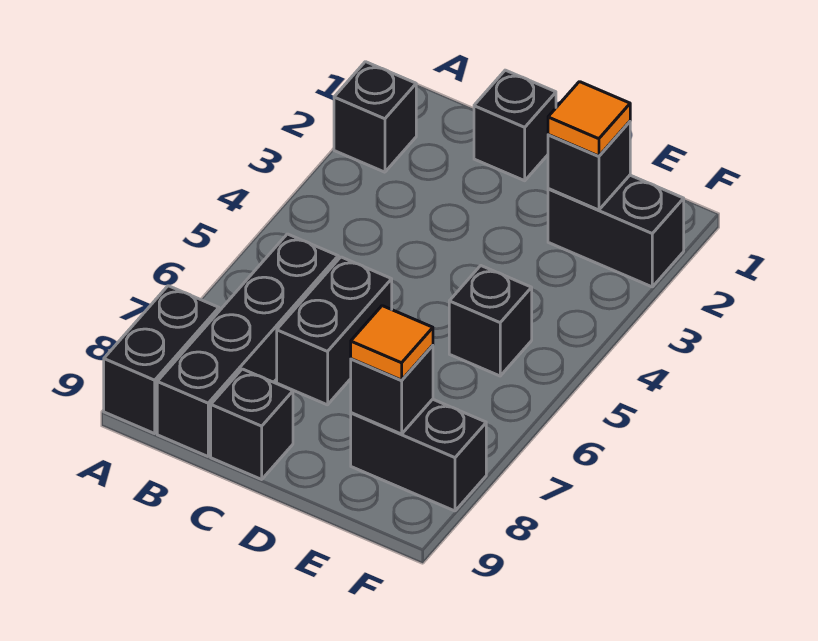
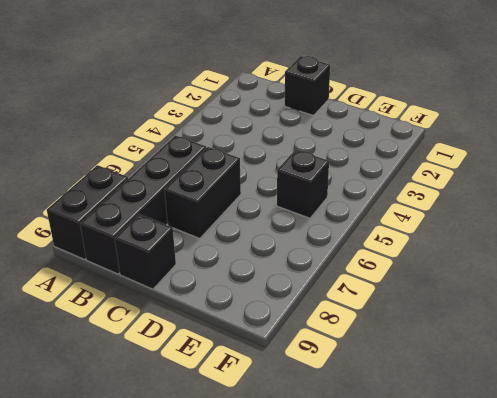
none -> black brick A2 level 1
none -> black brick E2:F2 level 1
none -> black brick E8:F8 level 1

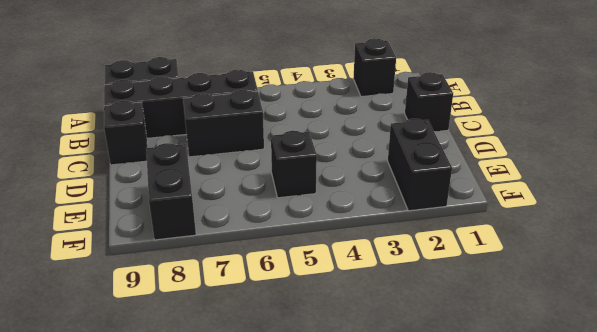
none -> black brick E2 level 2
none -> black brick E8 level 2
none -> orange tile E2 level 3

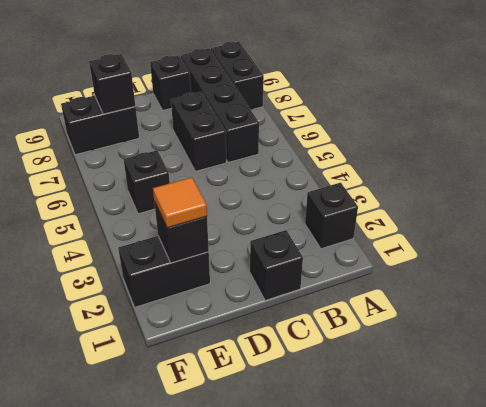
none -> orange tile E8 level 3

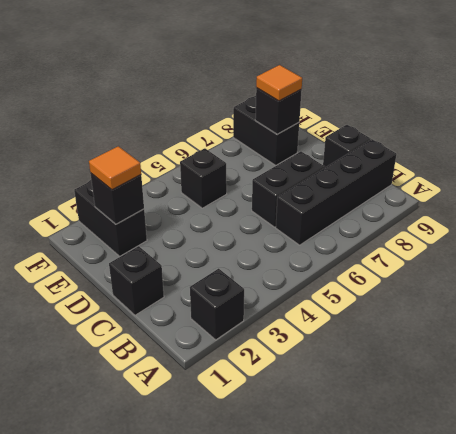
none -> black brick A8:A9 level 1

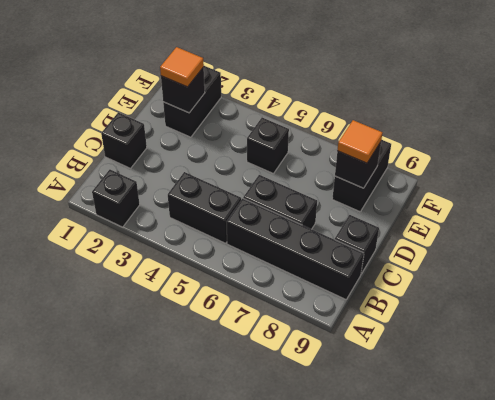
black brick B4:B5 level 1 -> black brick A8:A9 level 1

